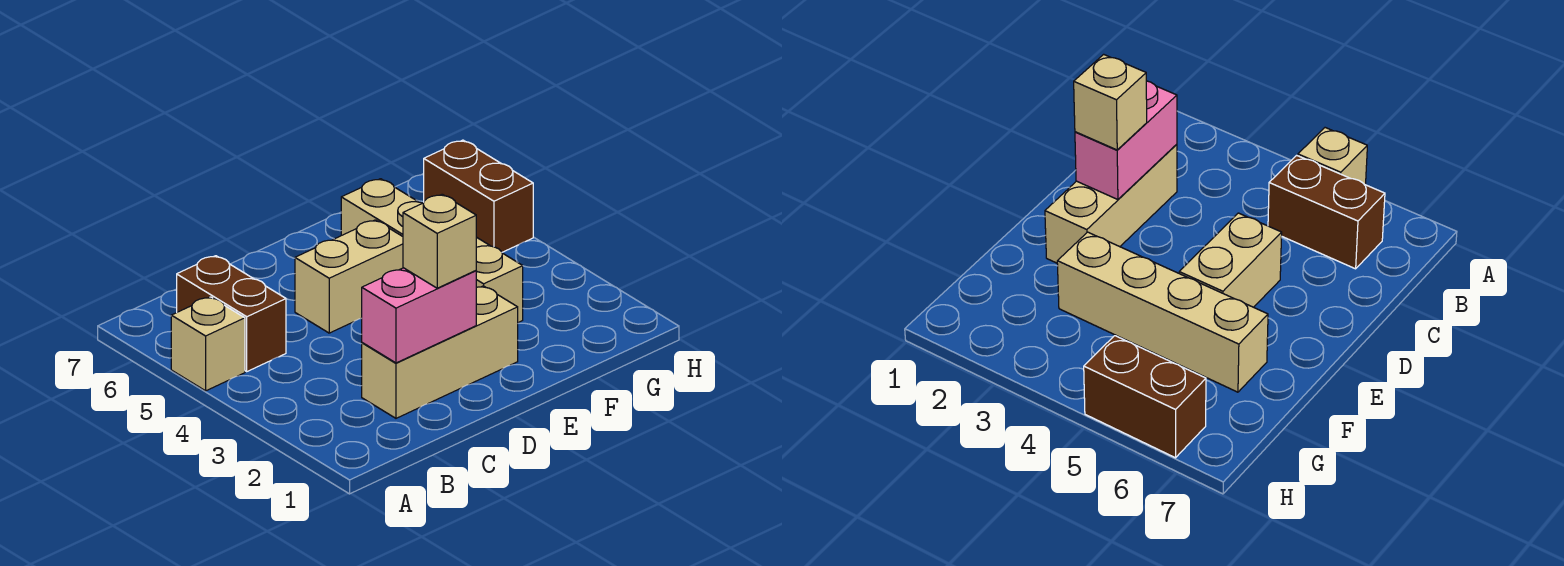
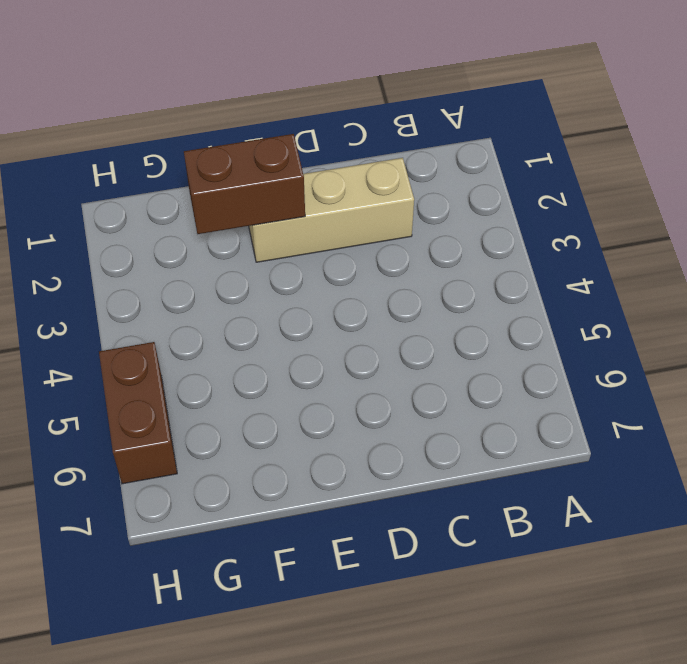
brown brick E2:F2 level 2 -> brown brick B5:B6 level 1
none -> tan brick A5 level 1
none -> tan brick D5:E5 level 1

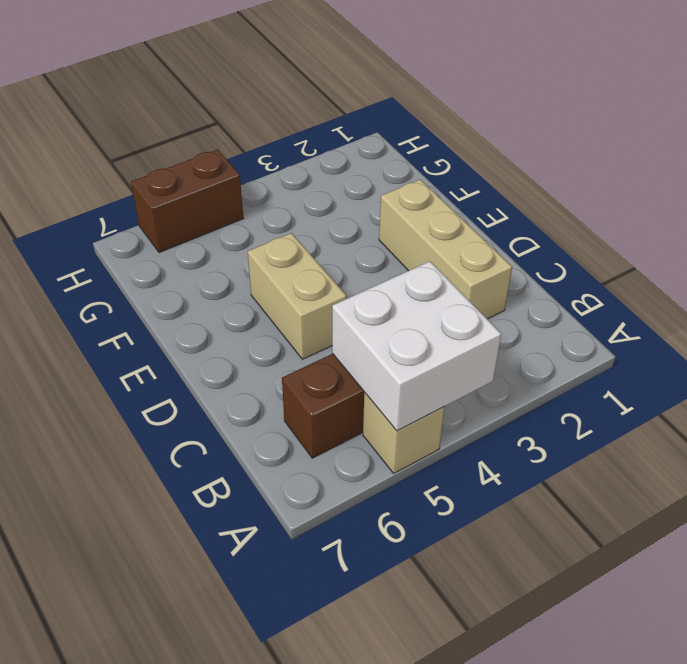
white brick A4:B5 level 2 -> none
none -> tan brick F3:F6 level 1
none -> pink brick C2:D2 level 2

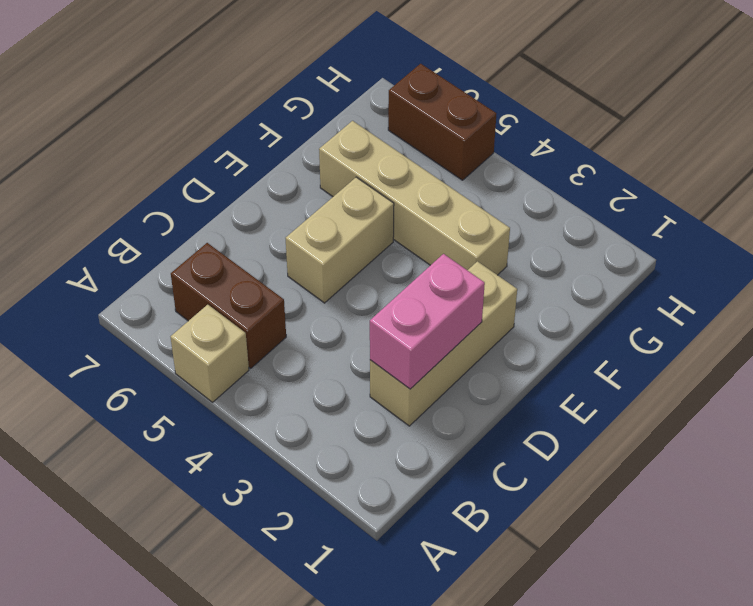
none -> tan brick D2 level 3

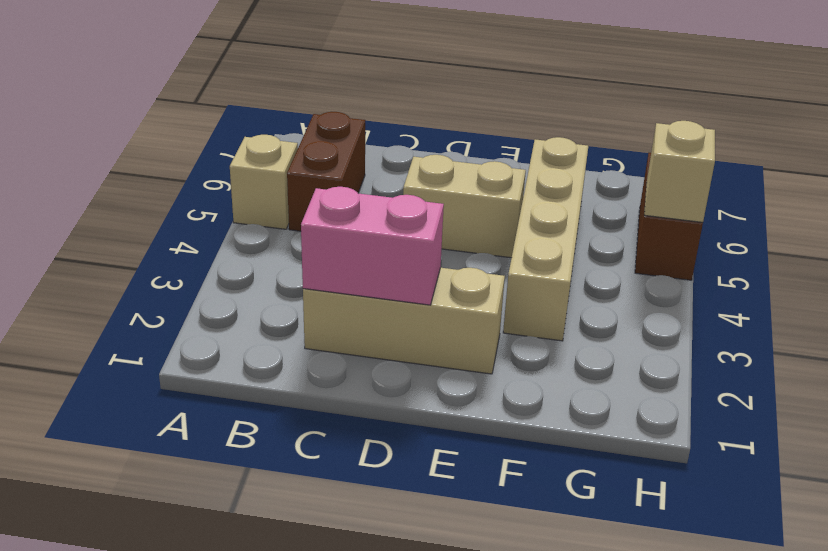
tan brick H5 level 2 -> tan brick D2 level 3

